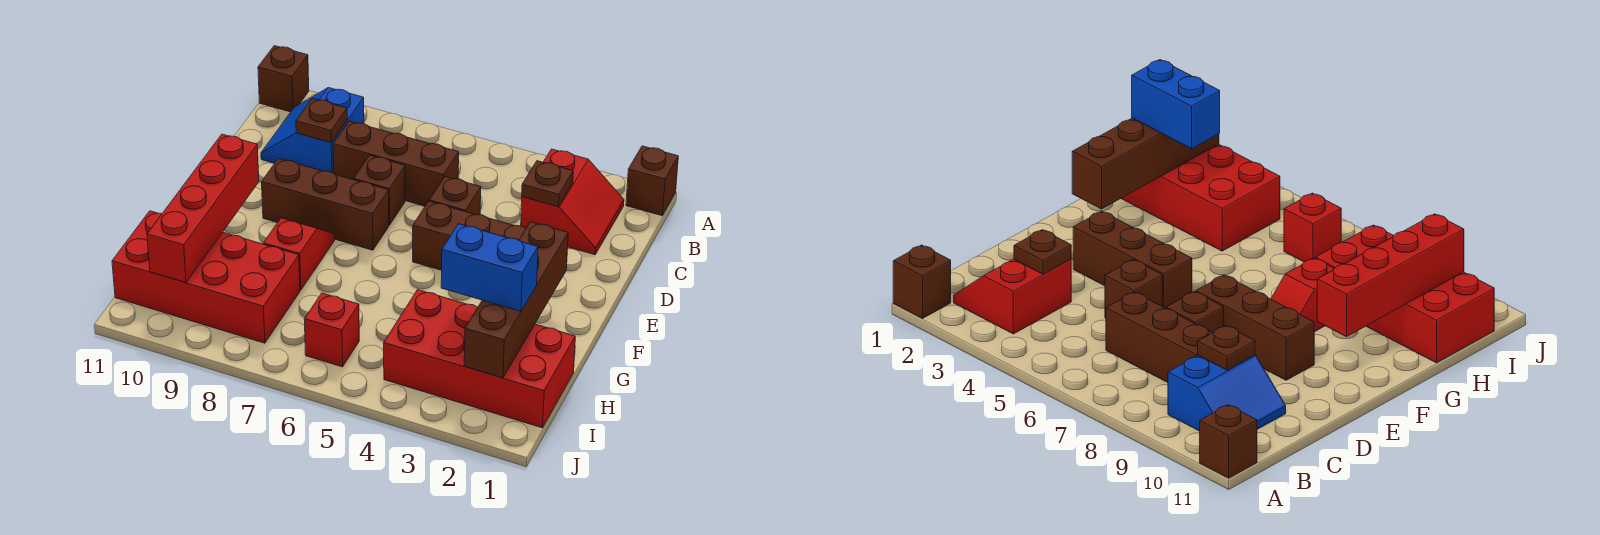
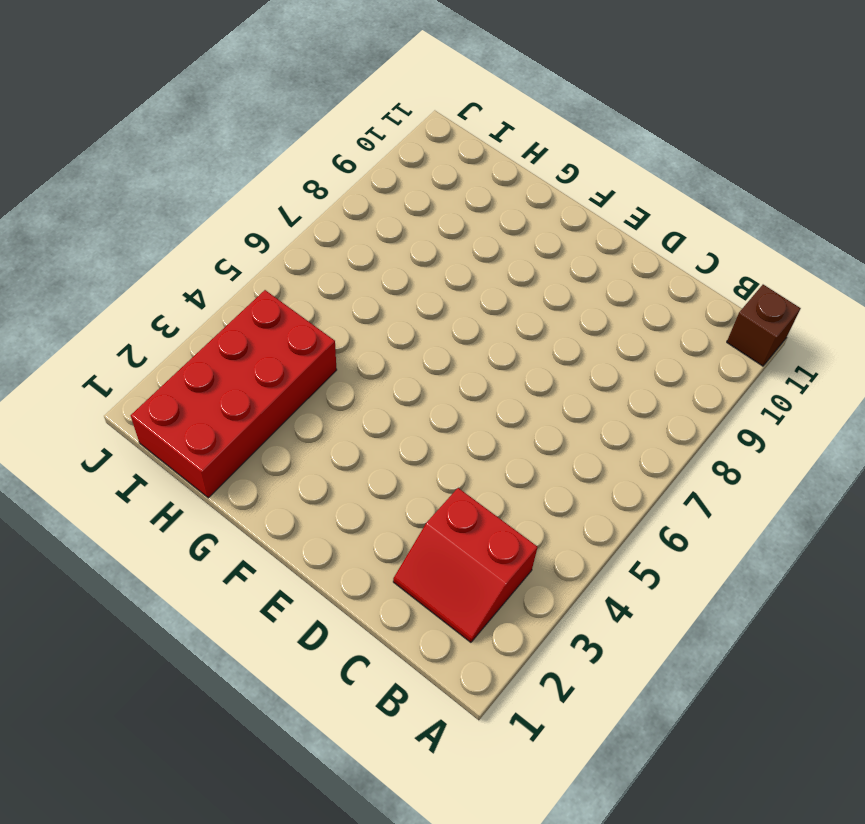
none -> brown brick A1 level 1
none -> blue slope B9:C10 level 1 top 9
none -> brown brick C6:C8 level 1

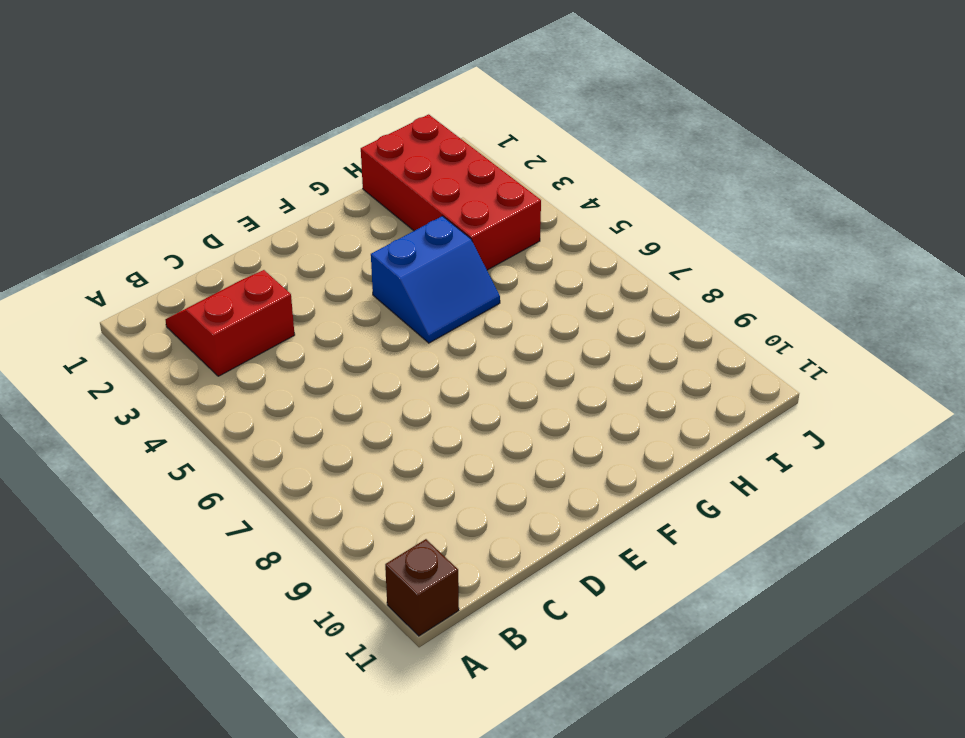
blue slope F4:G5 level 1 top 4 -> blue slope B9:C10 level 1 top 9
none -> brown brick A1 level 1
none -> brown brick C6:C8 level 1
none -> brown brick D5 level 1

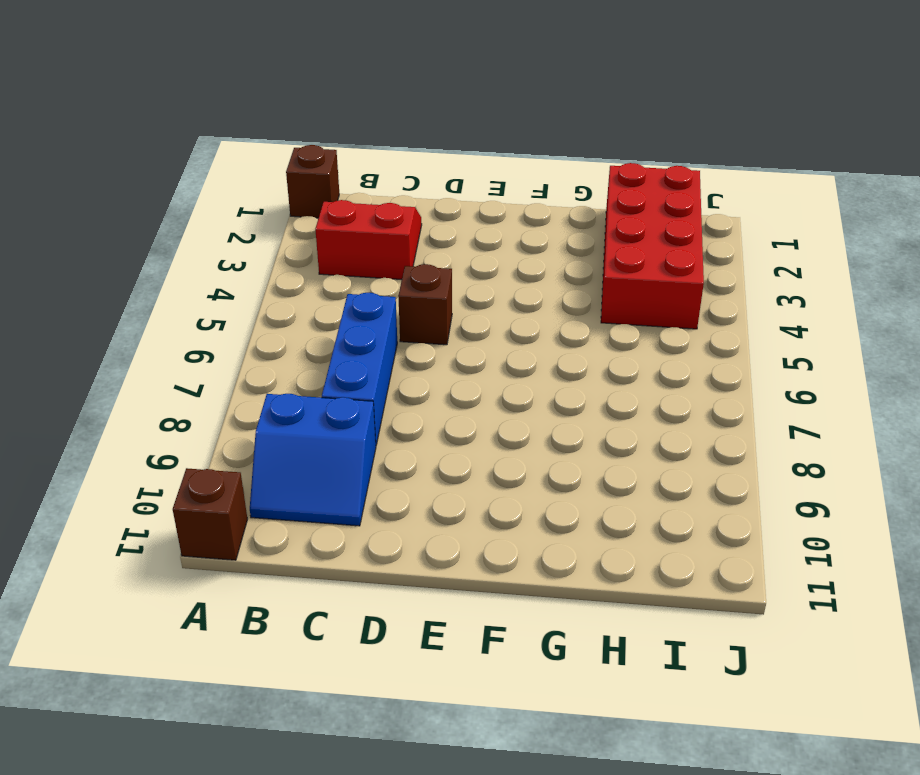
blue brick C6:C8 level 1 -> brown brick C6:C8 level 1
none -> brown brick D7 level 1
none -> brown brick E3:E5 level 1
none -> brown brick E7:E9 level 1

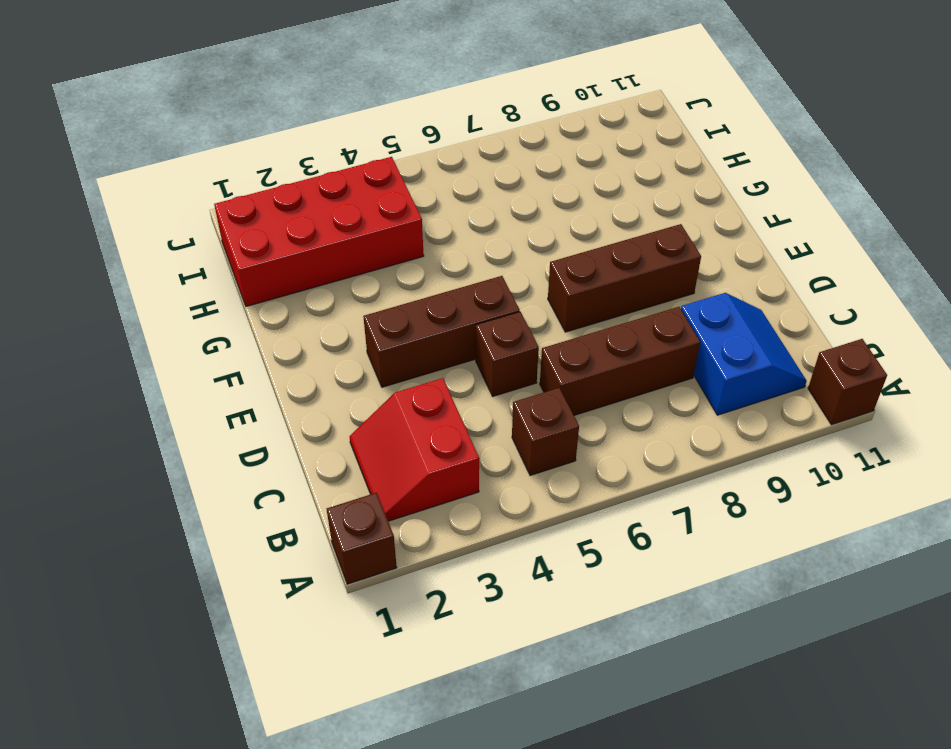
brown brick B5 level 1 -> brown brick D7 level 1
none -> red slope F8:G8 level 1 top G
none -> red brick H8:I11 level 1
none -> red brick I6 level 1

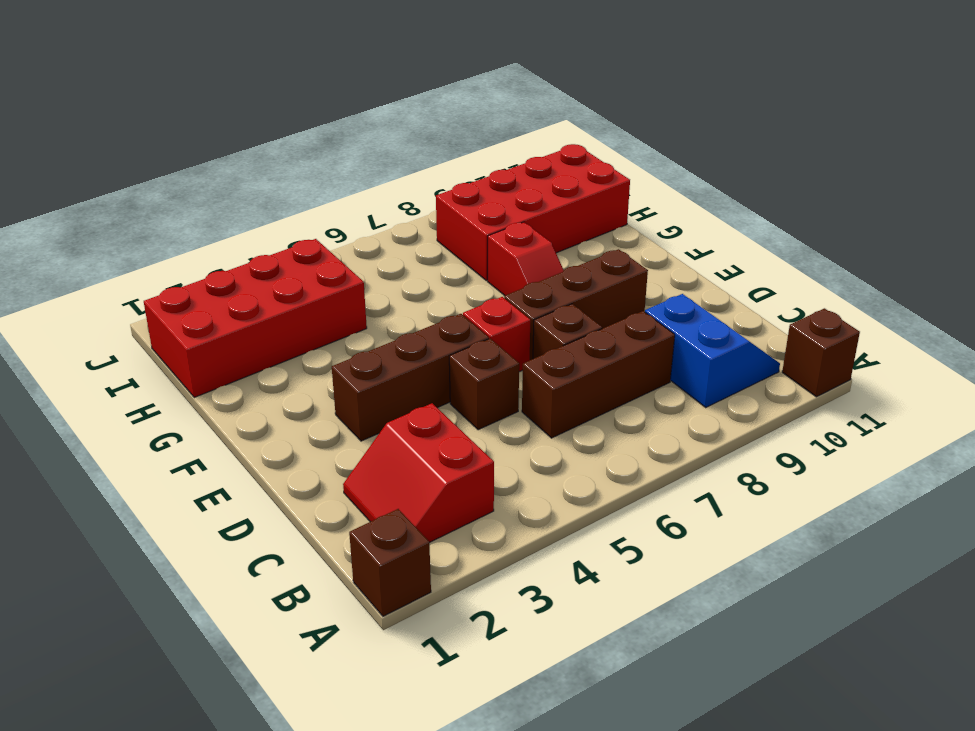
red brick E6 level 1 -> red brick I6 level 1
none -> brown plate C3 level 2
none -> brown plate C9 level 2
none -> brown brick F2:I2 level 2

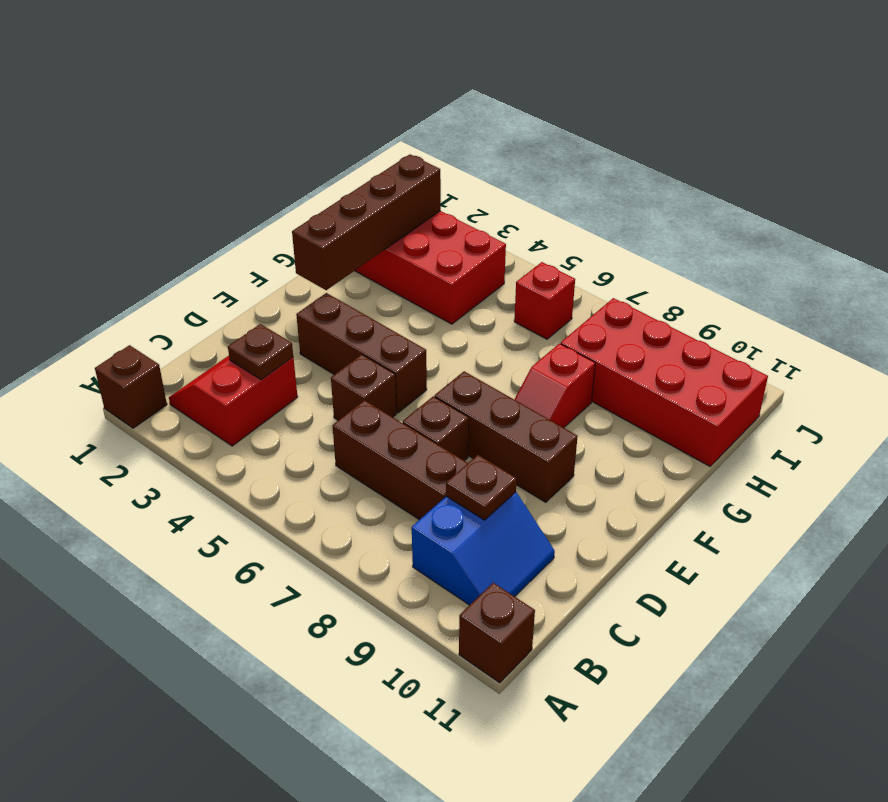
none -> red brick F10:I10 level 2
none -> blue brick H2:H3 level 3

